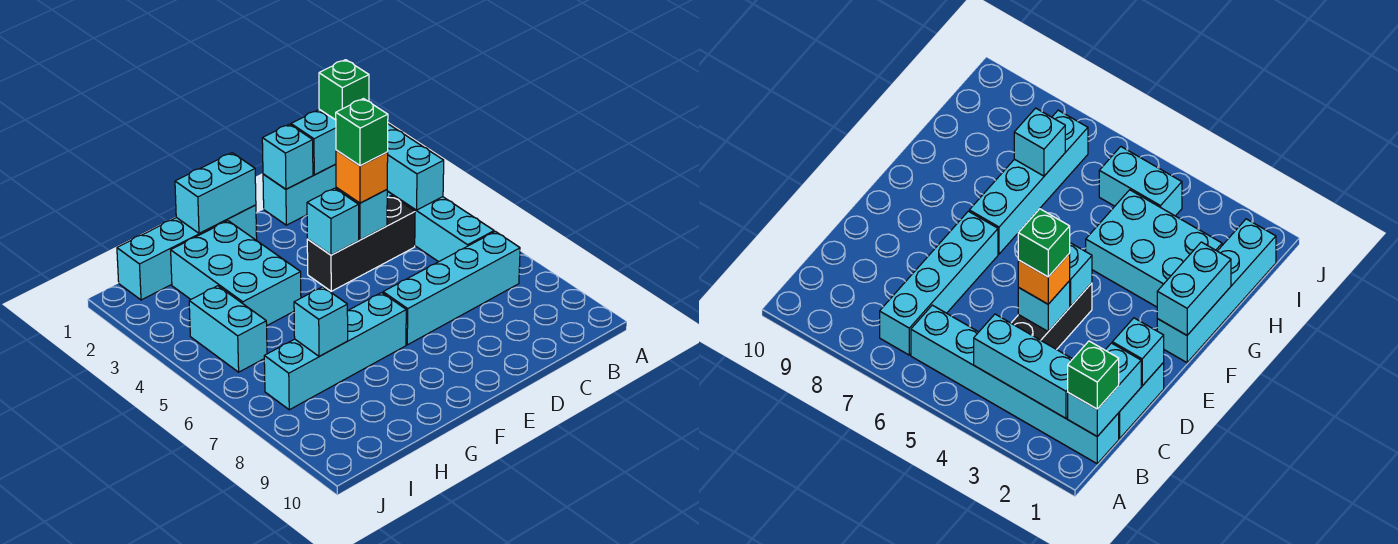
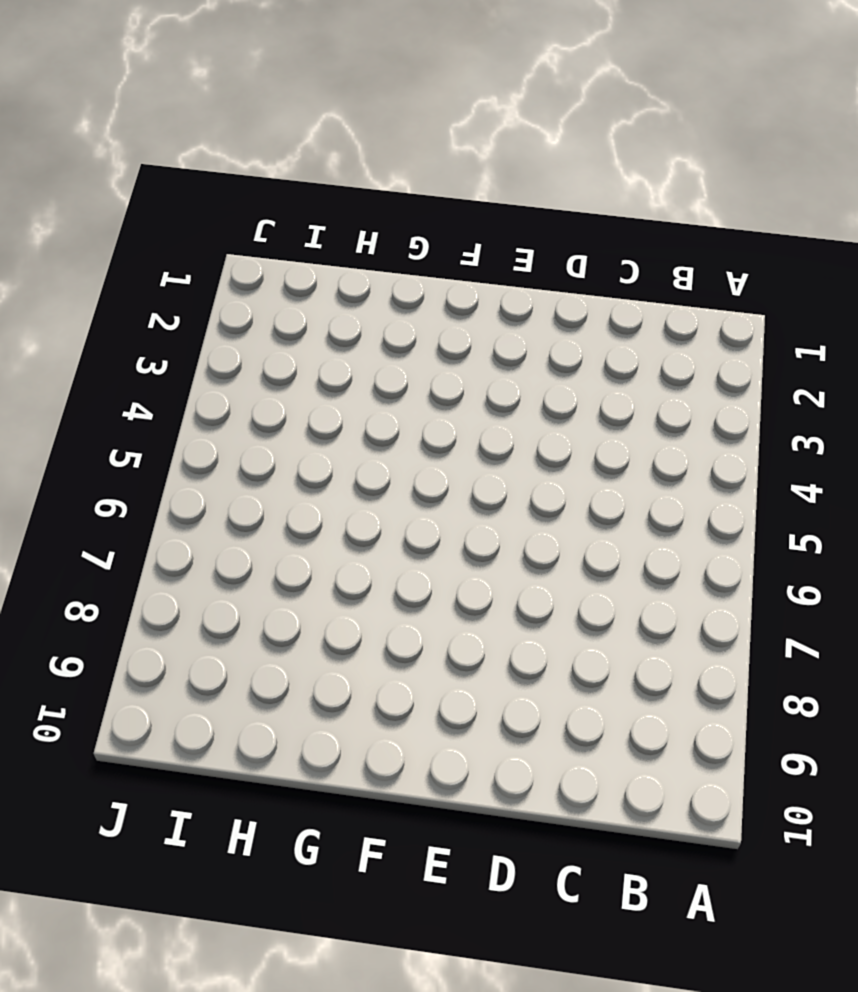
none -> cyan brick B1:B6 level 1
none -> cyan brick B7:E7 level 1
none -> cyan brick C1:D1 level 1

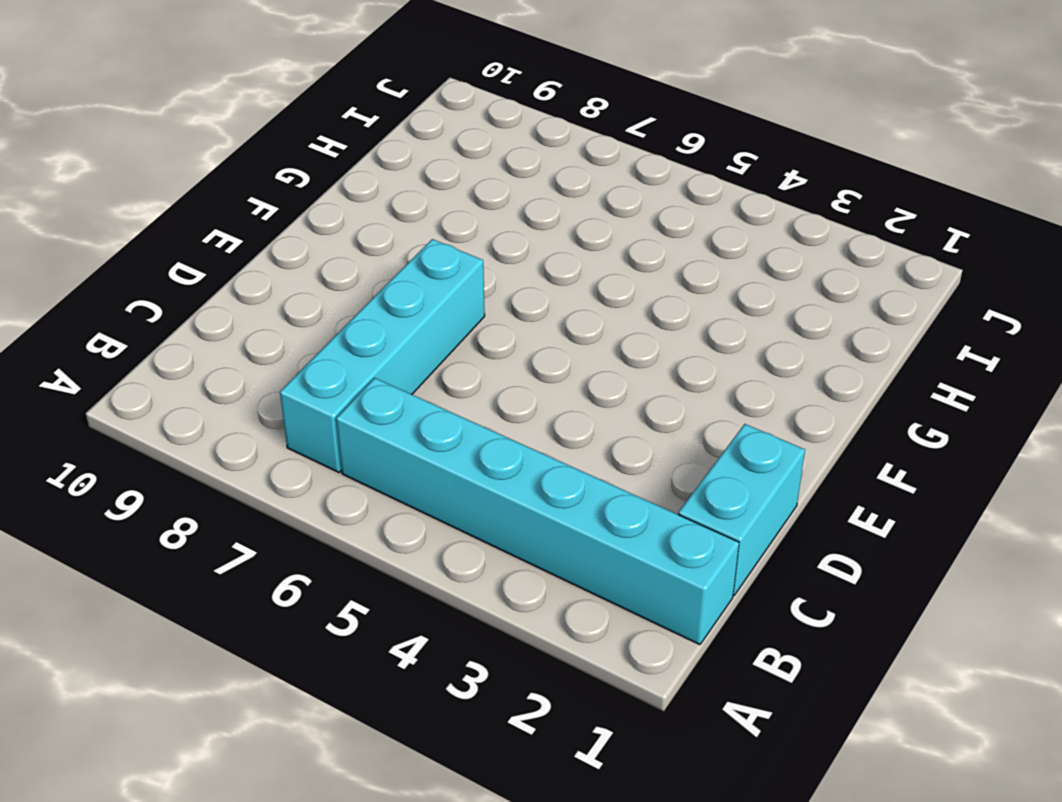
none -> black brick C4:E4 level 1
none -> cyan brick F1:I1 level 1
none -> cyan brick F7:I7 level 1

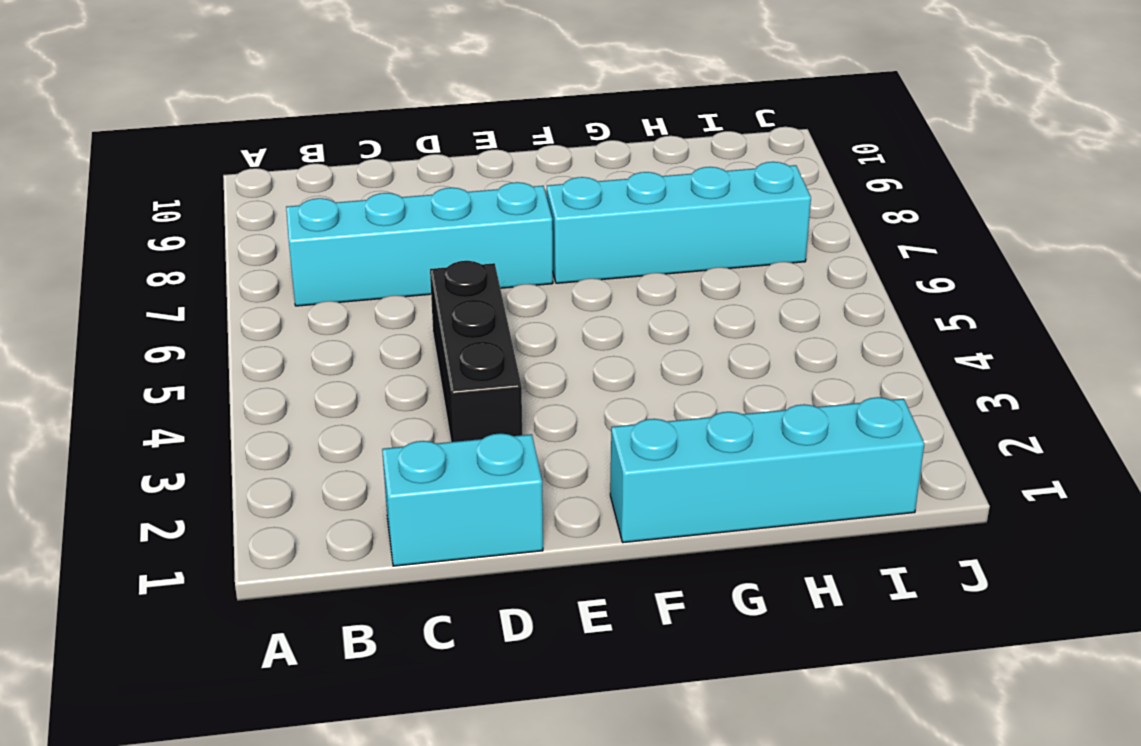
black brick D3:D5 level 1 -> black brick C4:E4 level 1
none -> cyan brick B1:B6 level 1
none -> cyan brick G2:H4 level 1
none -> cyan brick I4:I5 level 1

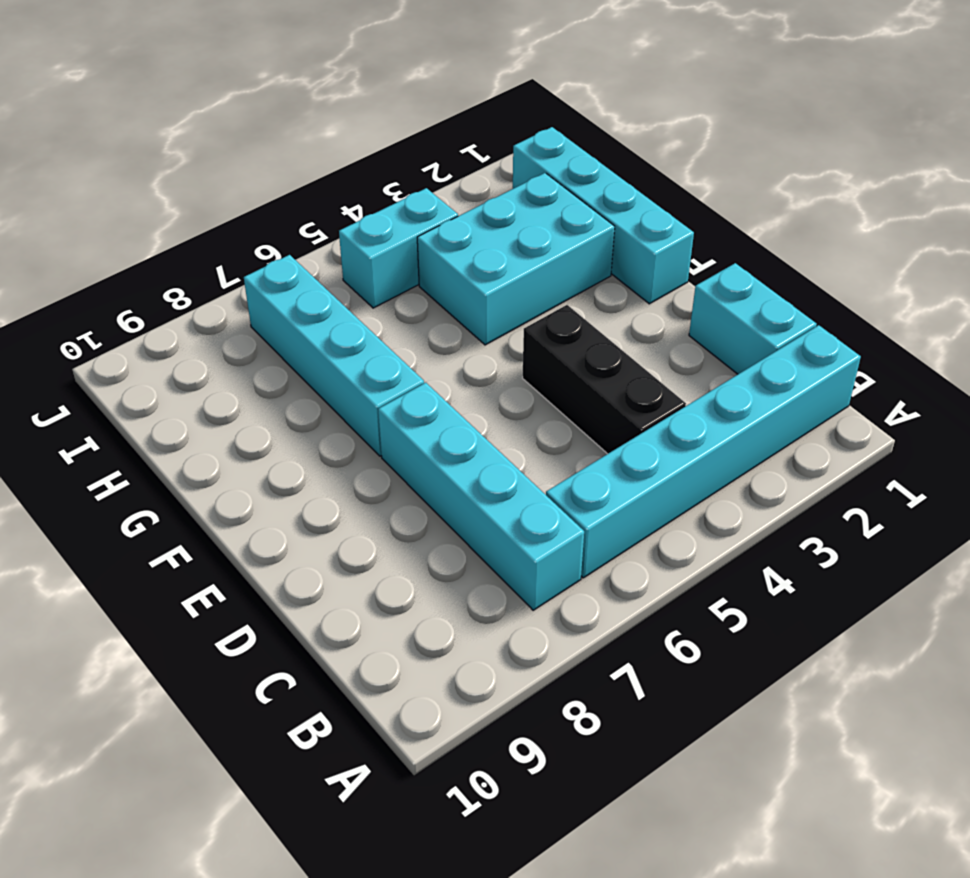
none -> cyan brick B1:C1 level 2
none -> cyan brick B2:B4 level 2
none -> cyan brick D1 level 2

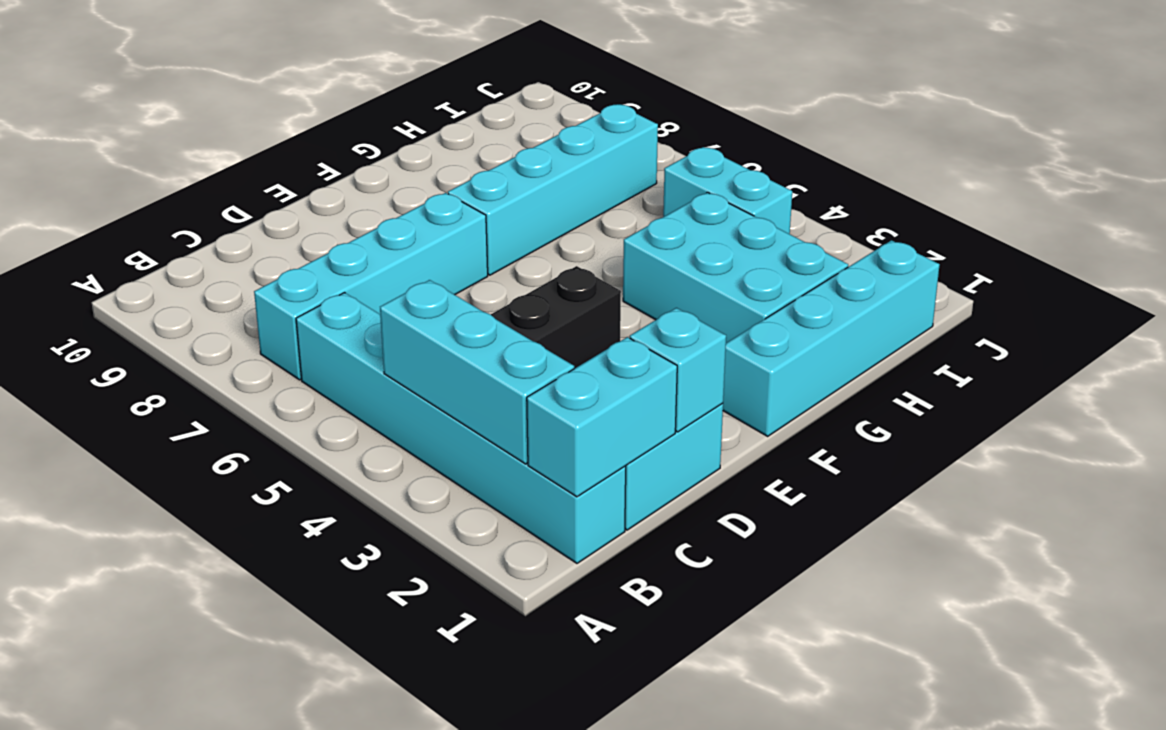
none -> cyan brick D4 level 2
none -> cyan brick E4 level 2
none -> cyan brick F1:G1 level 2

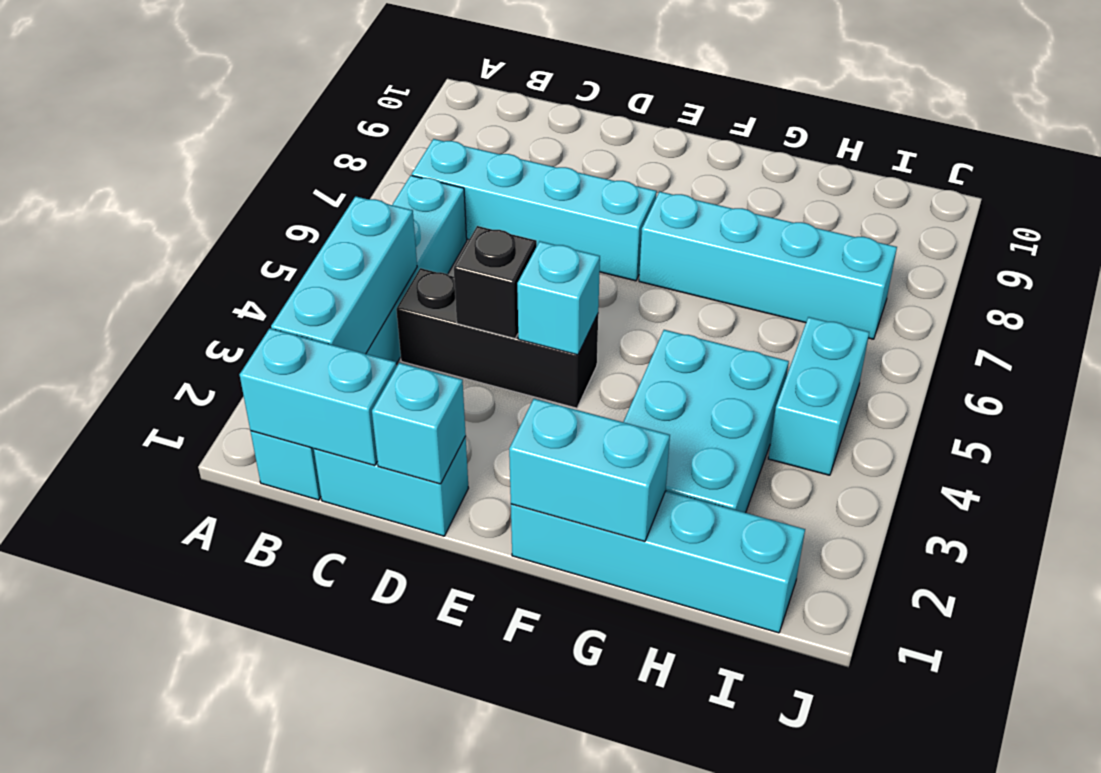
black brick D4 level 2 -> cyan brick D4 level 2
none -> cyan brick H7 level 2
none -> green brick B1 level 3
none -> orange brick D4 level 3

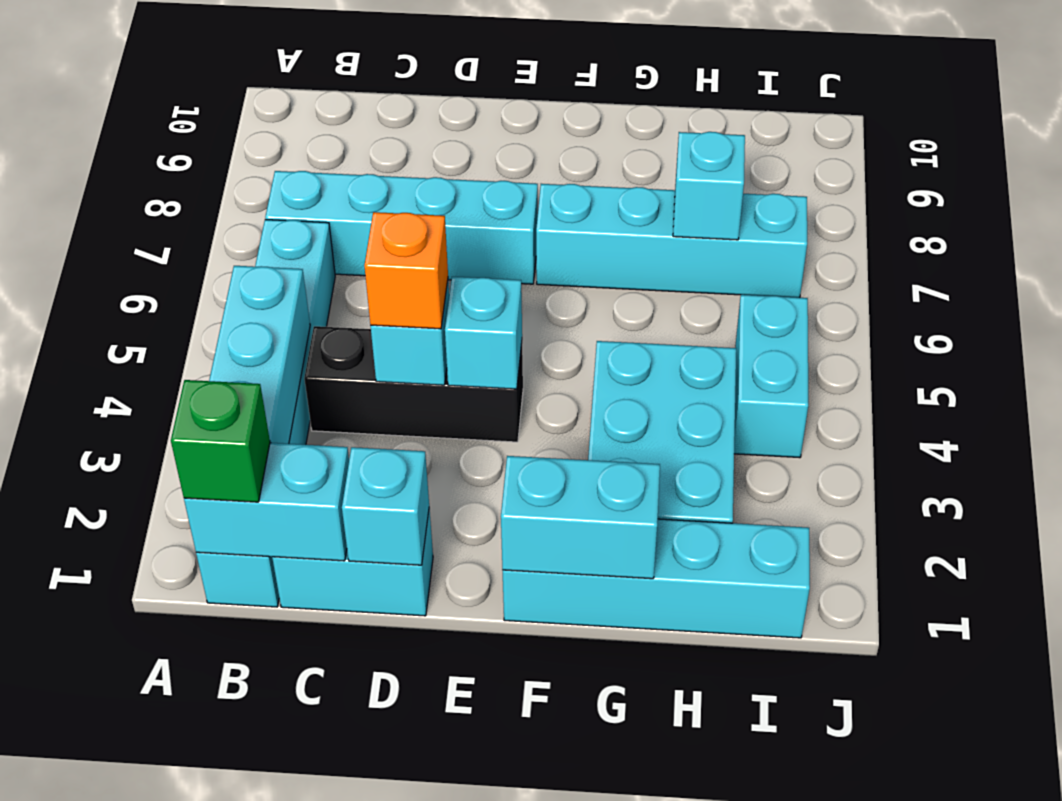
none -> green brick D4 level 4

